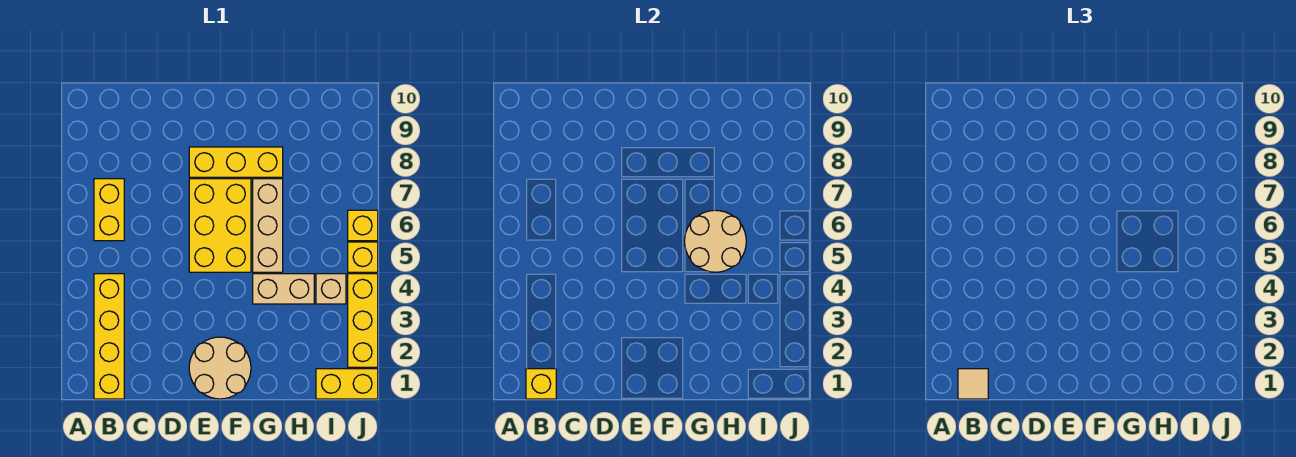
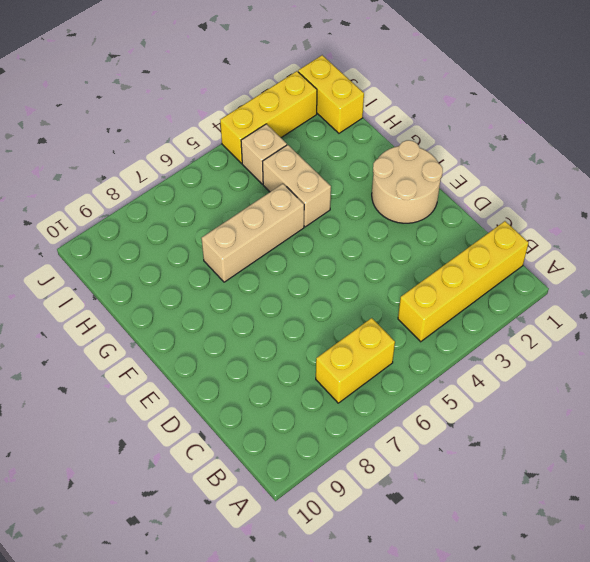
none -> yellow brick E5:F7 level 1
none -> yellow brick E8:G8 level 1
none -> yellow brick J5 level 1

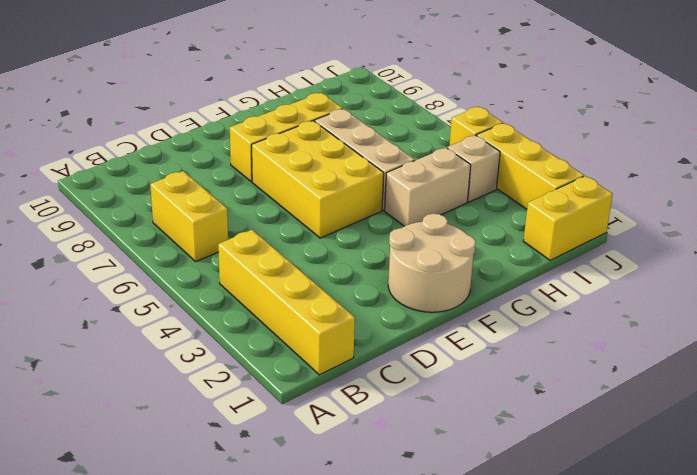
none -> yellow brick J6 level 1
none -> yellow brick B1 level 2
none -> tan round brick G5:H6 level 2

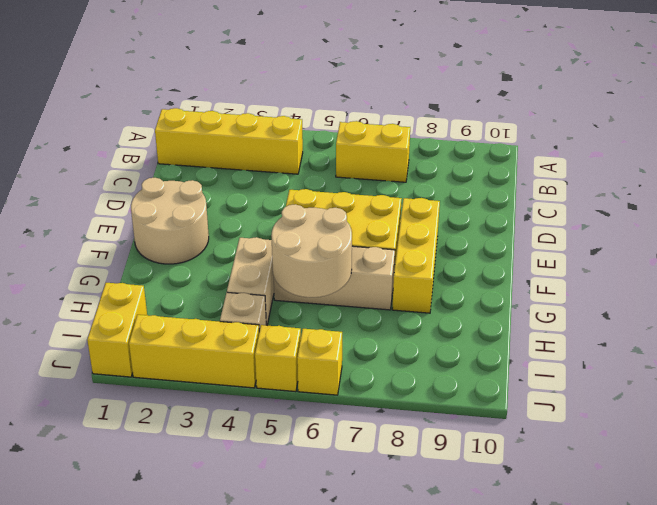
none -> yellow brick B1 level 2
none -> tan tile B1 level 3

